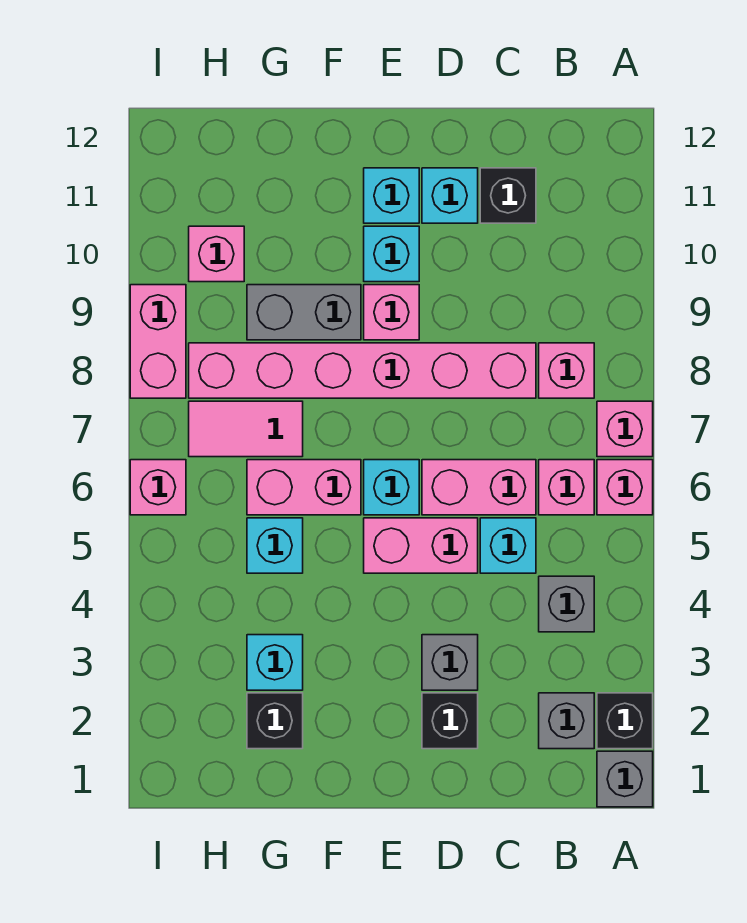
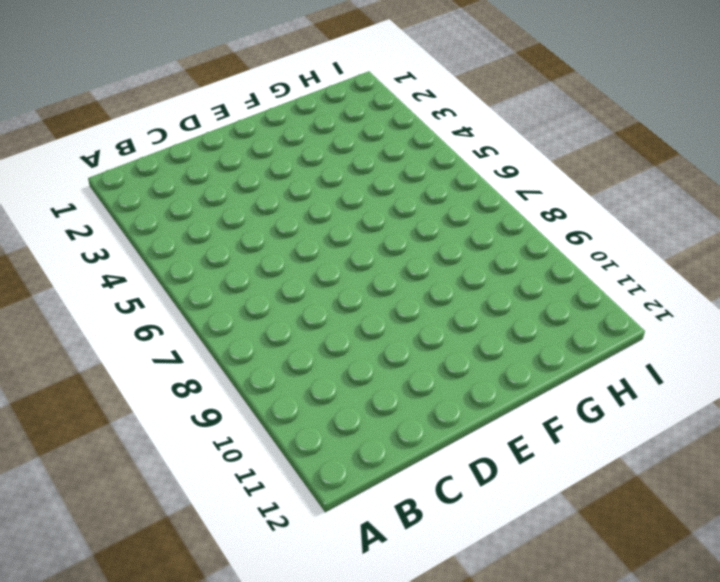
none -> grey brick A1 level 1
none -> black brick A2 level 1
none -> pink brick A6 level 1

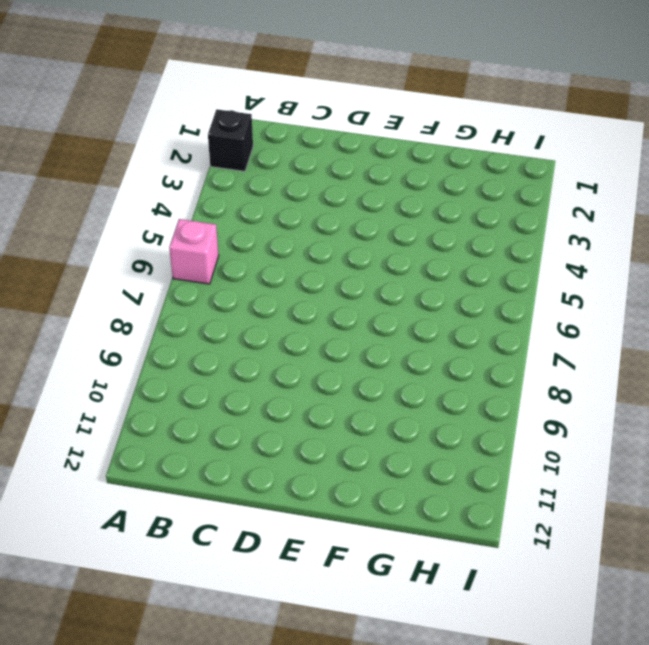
none -> grey brick A1 level 1
none -> pink brick A7 level 1
none -> grey brick B2 level 1

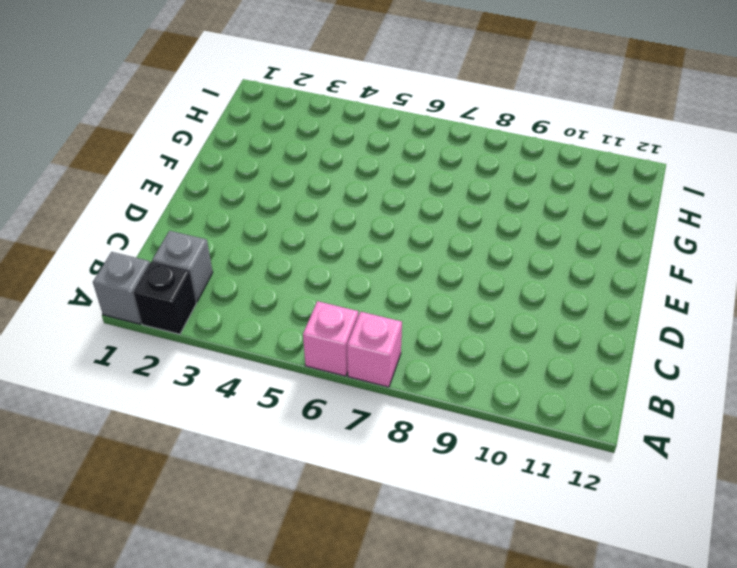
none -> grey brick B4 level 1
none -> pink brick B6 level 1
none -> pink brick B8 level 1

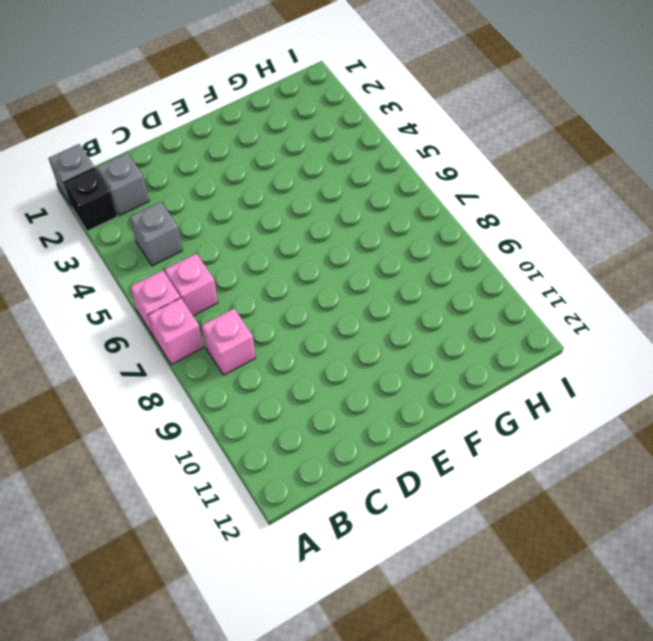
none -> cyan brick C5 level 1
none -> pink brick C6:D6 level 1
none -> pink brick C8:H8 level 1

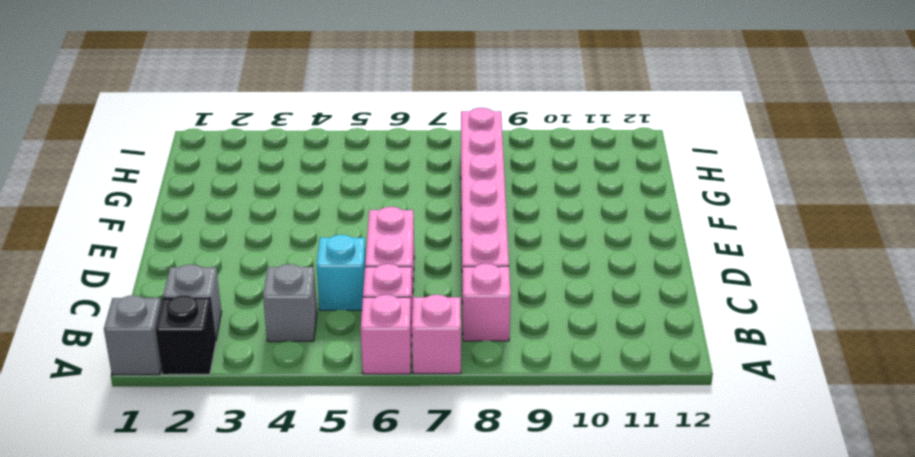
none -> black brick C11 level 1
none -> black brick D2 level 1
none -> grey brick D3 level 1

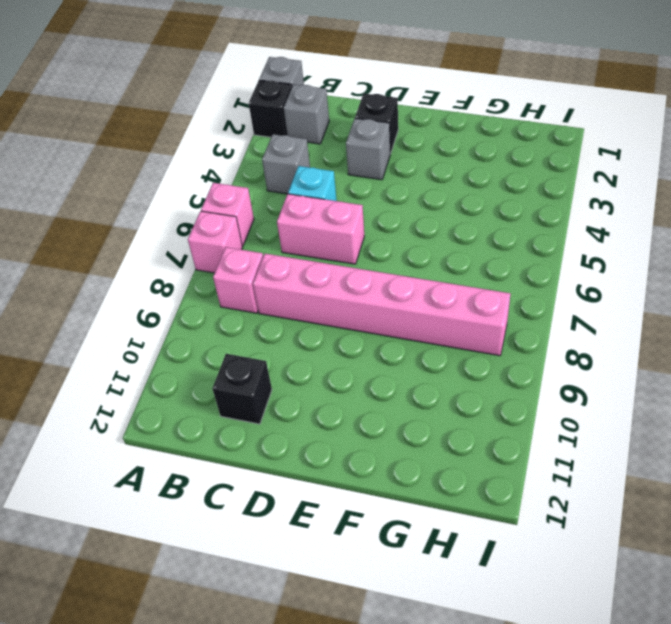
none -> pink brick B6 level 1
none -> pink brick D5:E5 level 1
none -> cyan brick D11 level 1

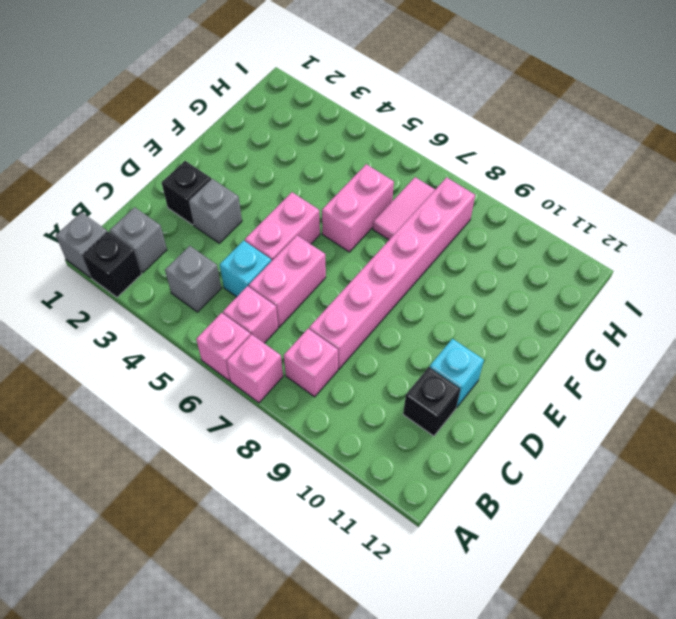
none -> cyan brick E6 level 1
none -> pink brick E9 level 1
none -> cyan brick E10 level 1

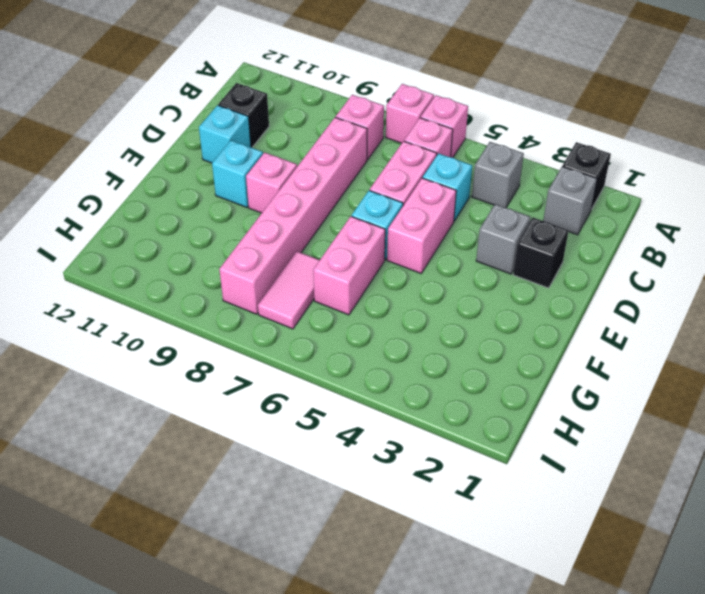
none -> grey brick A1 level 1
none -> cyan brick E11 level 1
none -> grey brick F9:G9 level 1

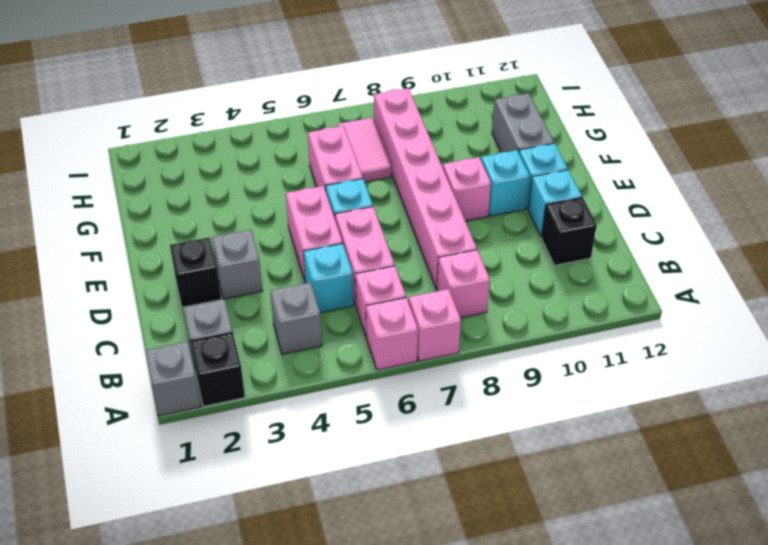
grey brick F11:G11 level 1 -> grey brick F9:G9 level 1
none -> black brick G2 level 1
none -> cyan brick G3 level 1
none -> cyan brick G5 level 1

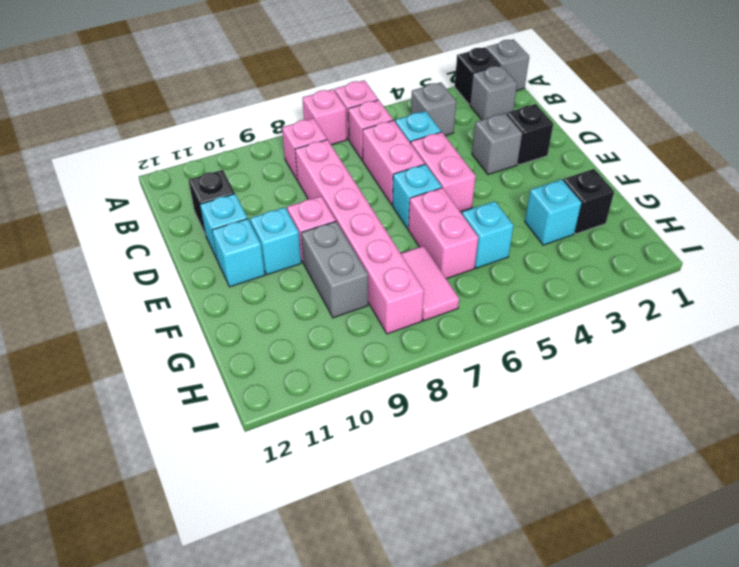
none -> pink brick H10 level 1
none -> pink brick I6 level 1
none -> pink brick I8:I9 level 1

